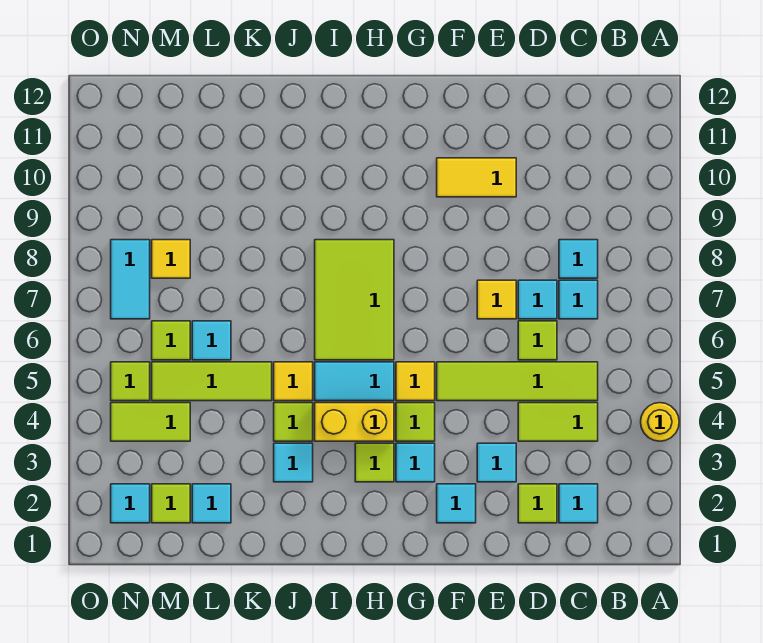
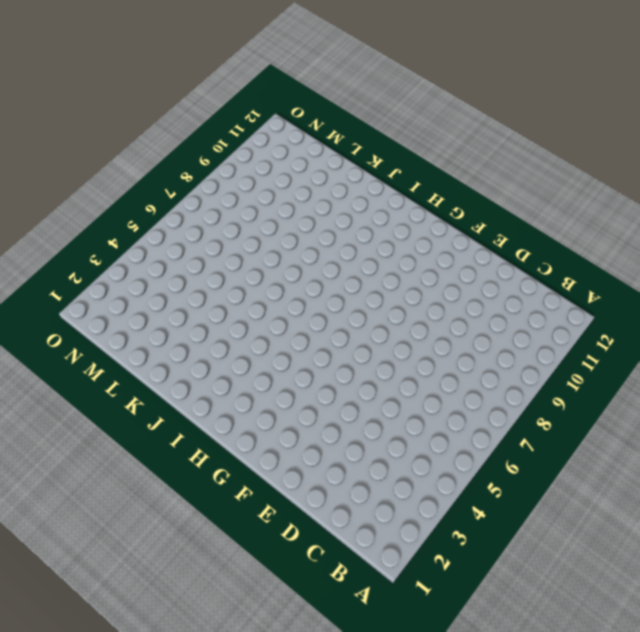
none -> yellow round brick A4 level 1
none -> cyan tile C2 level 1
none -> lime tile C4:D4 level 1
none -> lime tile C5:F5 level 1

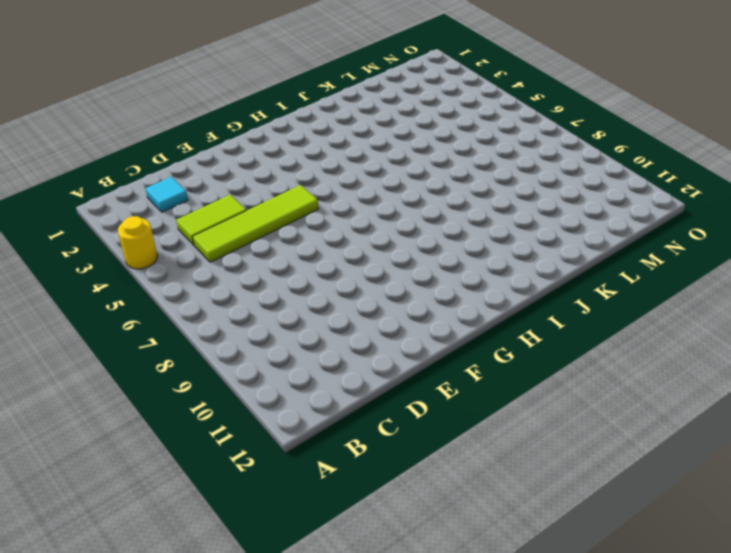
none -> cyan tile C7 level 1
none -> cyan tile C8 level 1
none -> lime tile D2 level 1
none -> lime tile D6 level 1

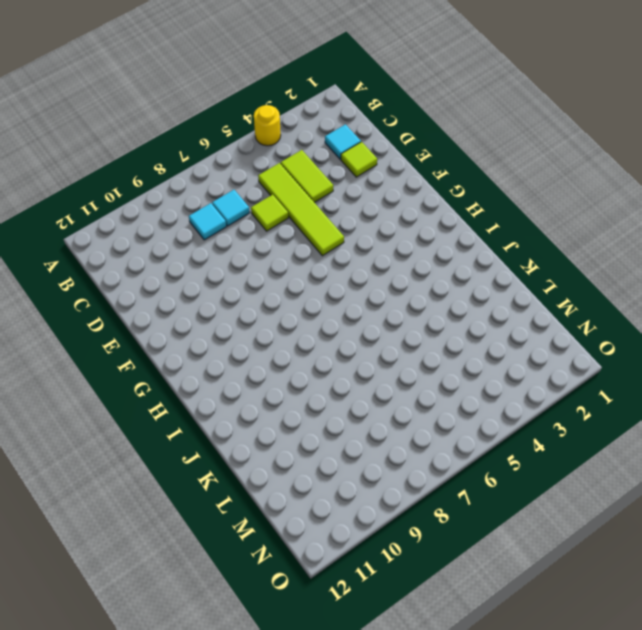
none -> cyan tile D7 level 1
none -> cyan tile E3 level 1
none -> yellow tile E7 level 1
none -> yellow tile E10:F10 level 1

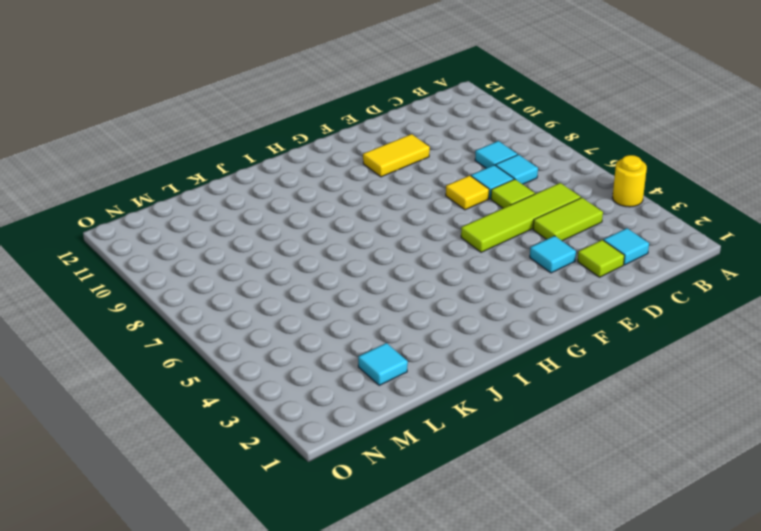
none -> cyan tile F2 level 1
none -> cyan tile G3 level 1
none -> lime tile G4 level 1
none -> yellow tile G5 level 1

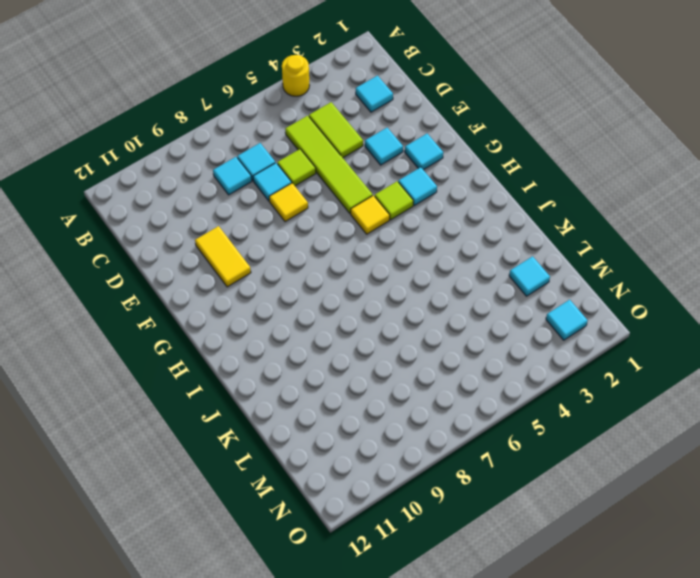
none -> lime tile D2 level 1
none -> lime tile H3 level 1
none -> yellow brick H4:I4 level 1
none -> cyan tile H5:I5 level 1

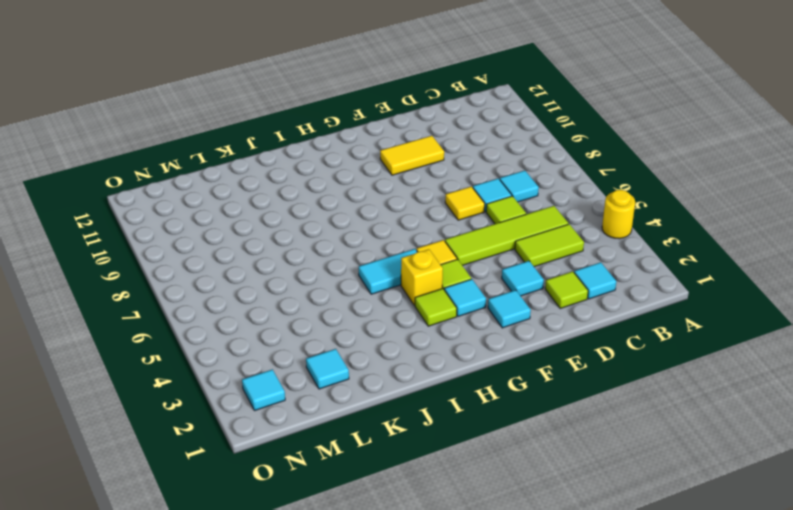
yellow brick H4 level 1 -> yellow brick H4:I4 level 1
none -> cyan tile C8 level 1
none -> lime tile H6:I8 level 1
none -> cyan tile J3 level 1
none -> lime tile J4 level 1

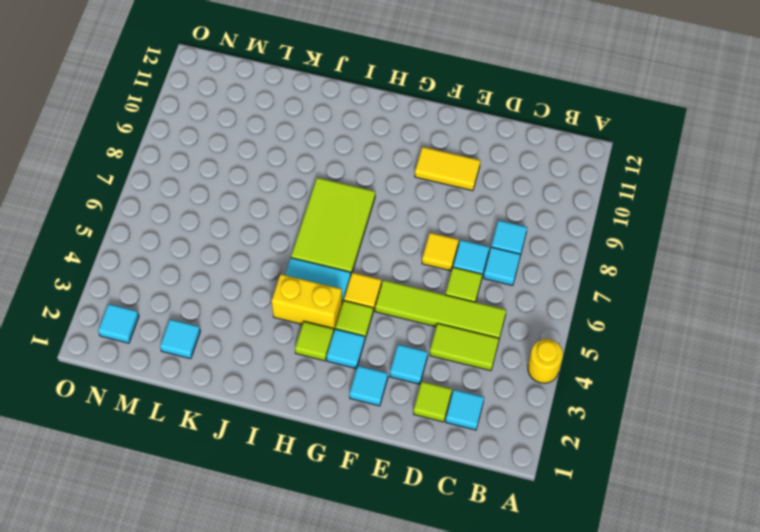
none -> cyan tile J3 level 1
none -> lime tile J4 level 1
none -> yellow tile J5 level 1
none -> lime tile K5:M5 level 1

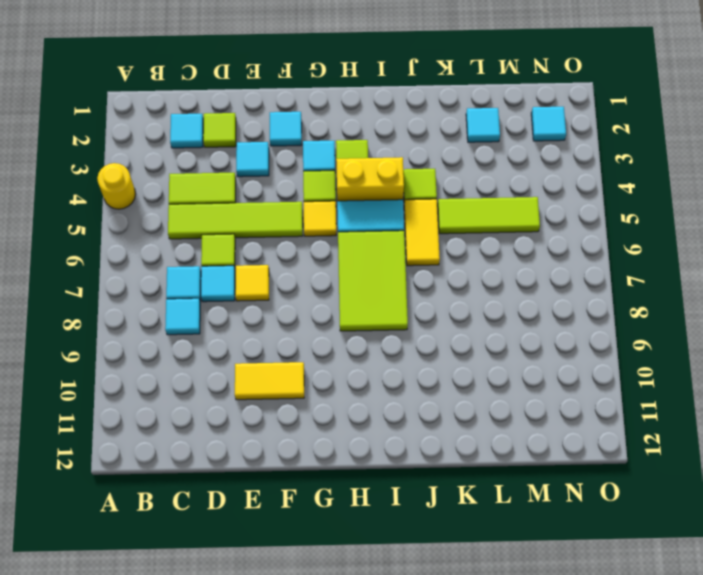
yellow tile J5:J6 level 1 -> yellow tile J5 level 1
none -> cyan tile J3 level 1
none -> cyan tile L6 level 1
none -> lime tile M2 level 1
none -> lime tile M4:N4 level 1

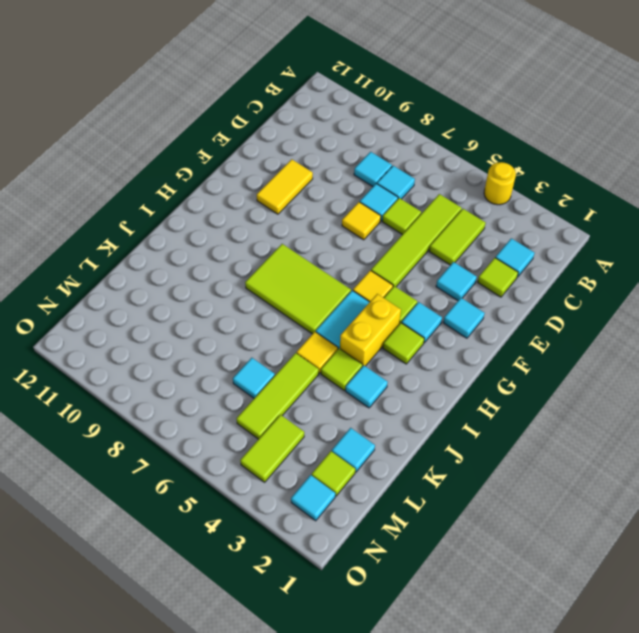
none -> lime tile M6 level 1
none -> yellow tile M8 level 1
none -> lime tile N5 level 1
none -> cyan tile N7:N8 level 1

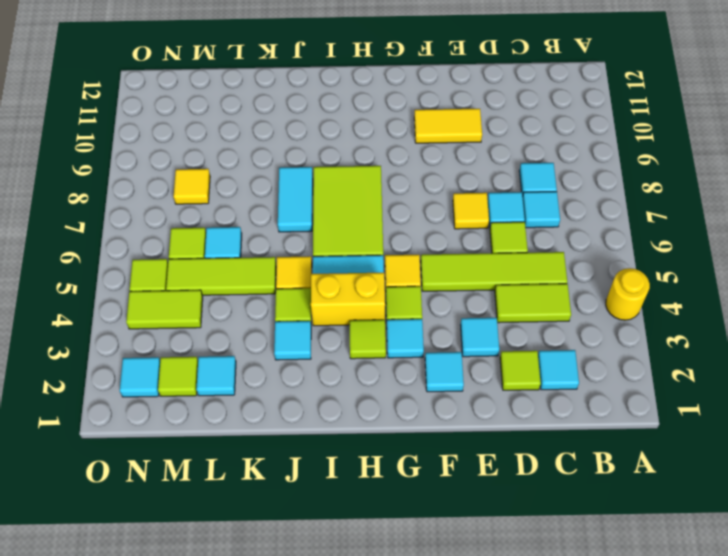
cyan tile J7:J8 level 1 -> cyan tile N7:N8 level 1

